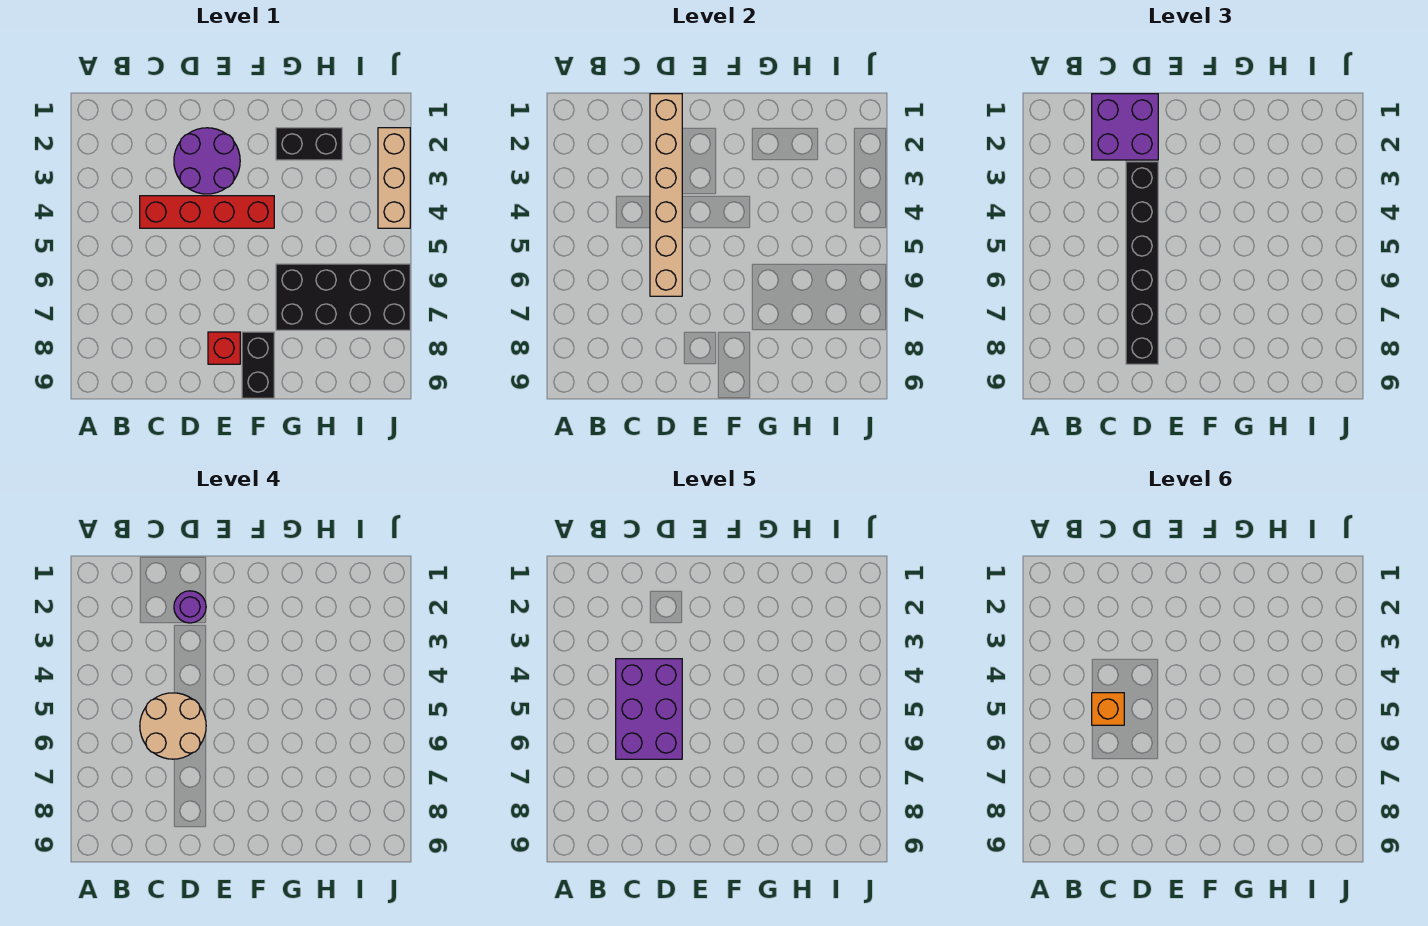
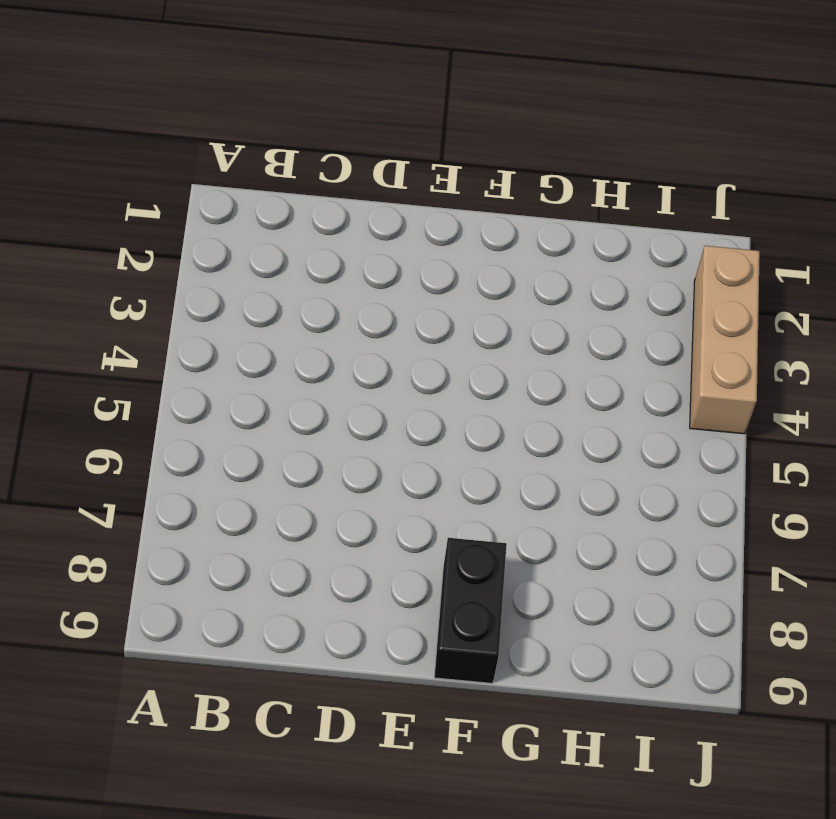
none -> red brick C4:F4 level 1
none -> purple round brick D2:E3 level 1
none -> red brick E8 level 1

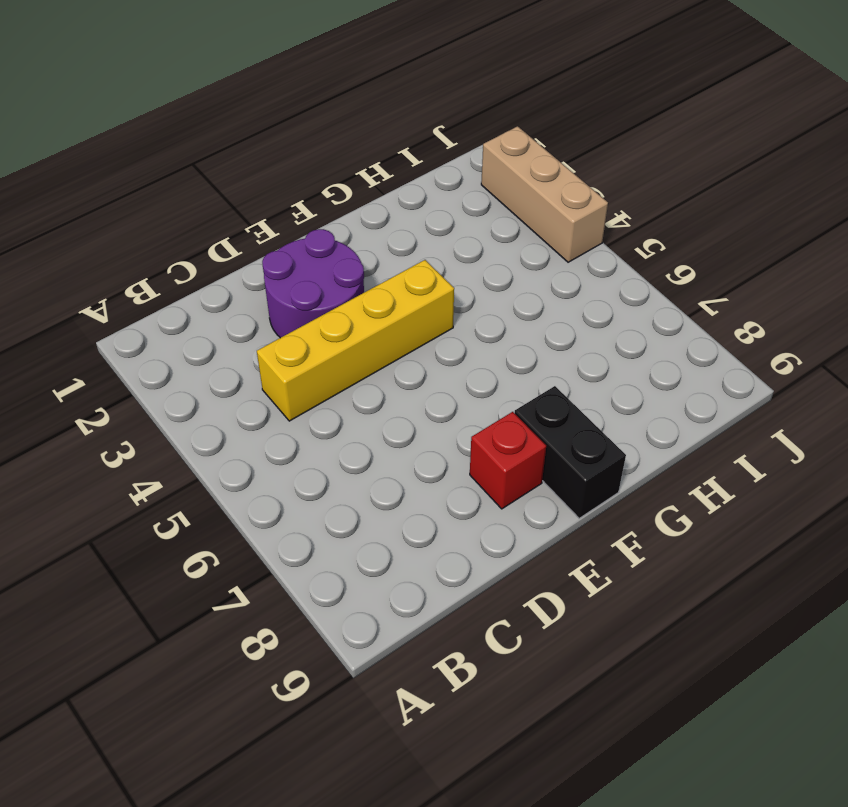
yellow brick C4:F4 level 1 -> red brick C4:F4 level 1
none -> black brick G2:H2 level 1
none -> black brick G6:J7 level 1
none -> tan brick D1:D6 level 2

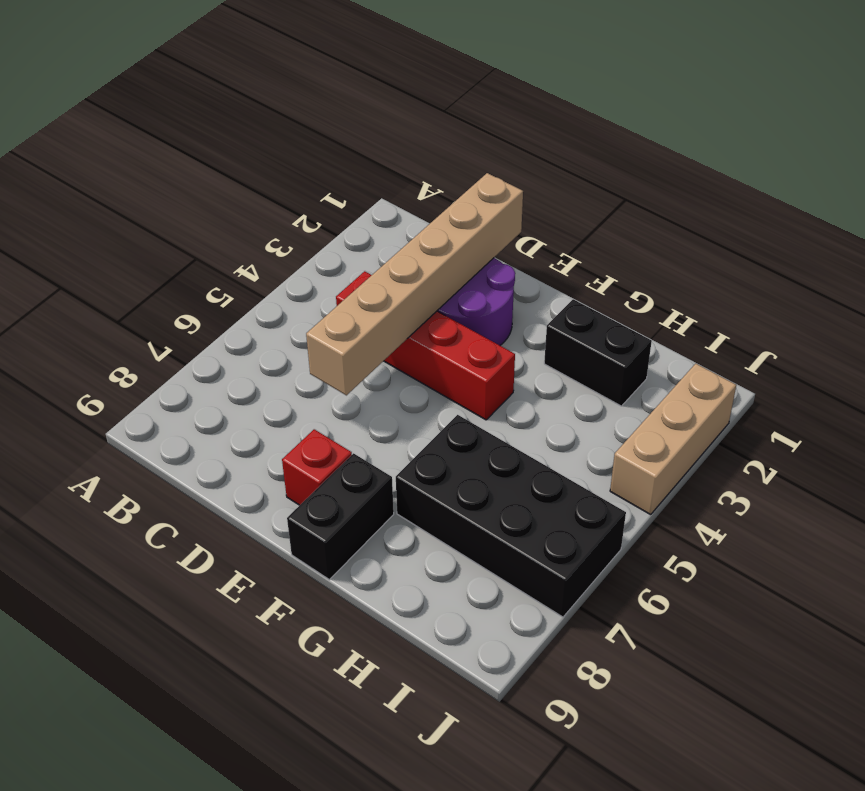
none -> purple brick C1:D2 level 3
none -> black brick D3:D8 level 3
none -> tan round brick C5:D6 level 4

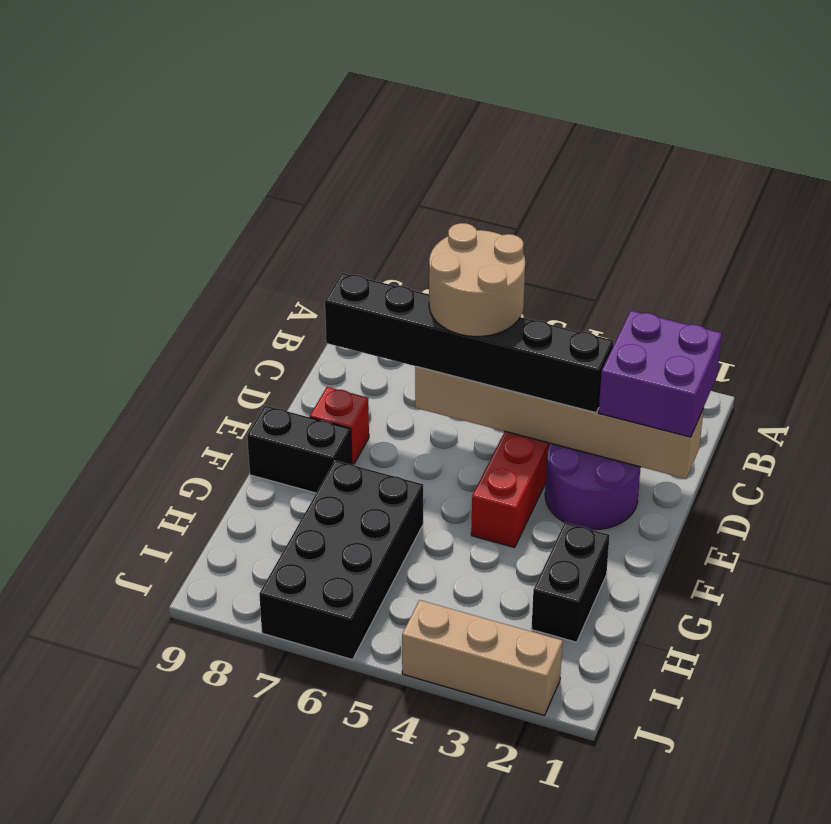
none -> purple round brick D2 level 4
none -> purple brick C4:D6 level 5
none -> orange brick C5 level 6

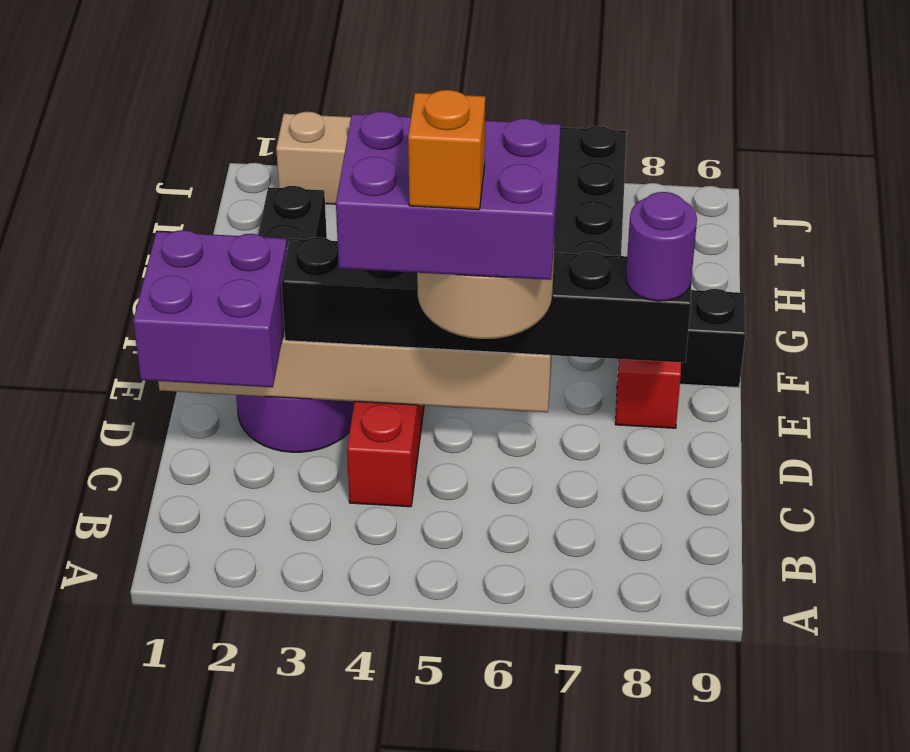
purple round brick D8 level 4 -> purple round brick D2 level 4

